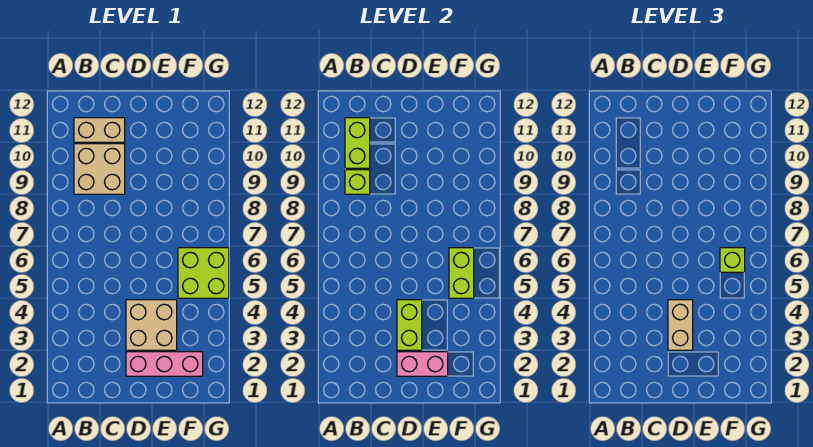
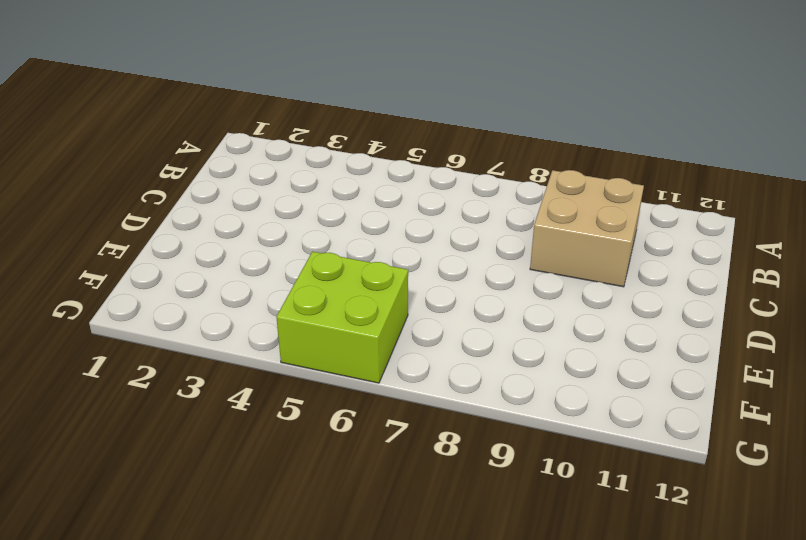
none -> tan brick B11:C11 level 1
none -> pink brick D2:F2 level 1
none -> tan brick D3:E4 level 1

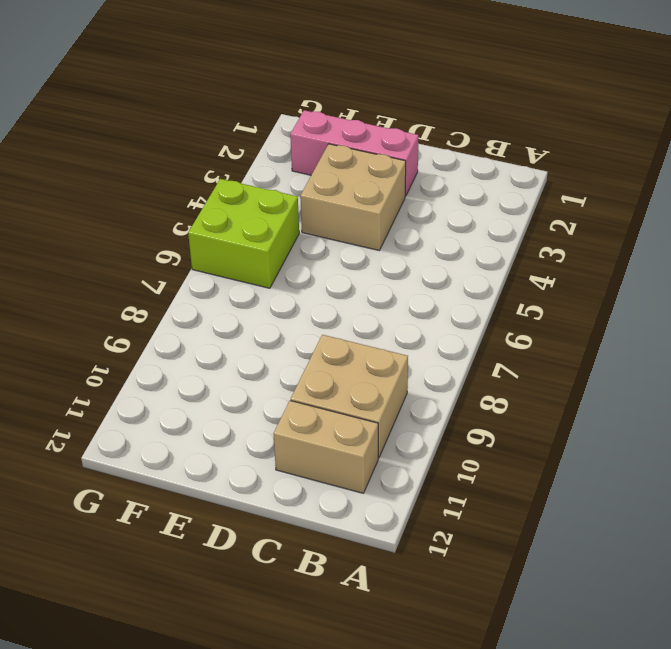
none -> lime brick B9 level 2
none -> lime brick B10:B11 level 2
none -> pink brick D2:E2 level 2

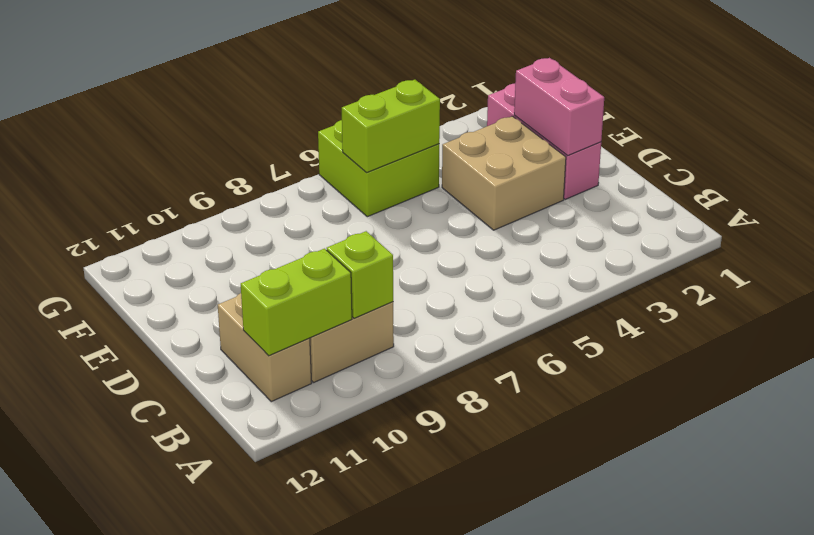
none -> lime brick D3:D4 level 2
none -> tan brick D3:D4 level 3
none -> lime brick F6 level 3

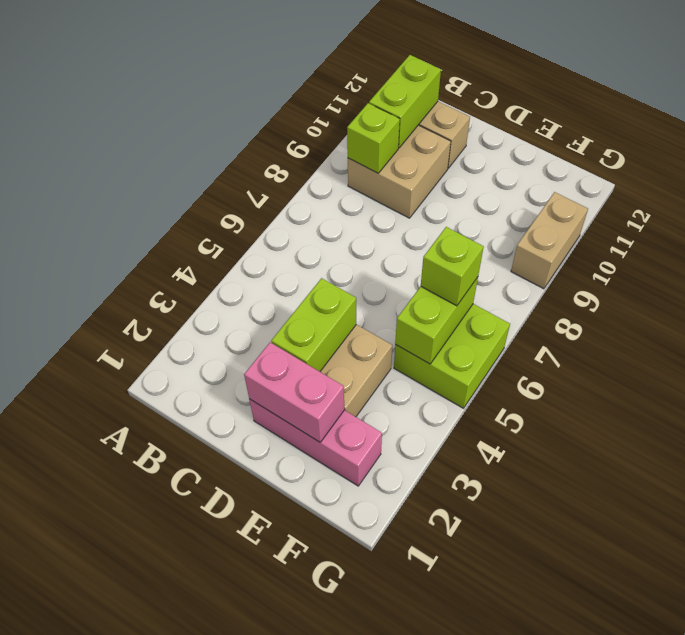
tan brick G9:G10 level 1 -> tan brick D3:D4 level 3

